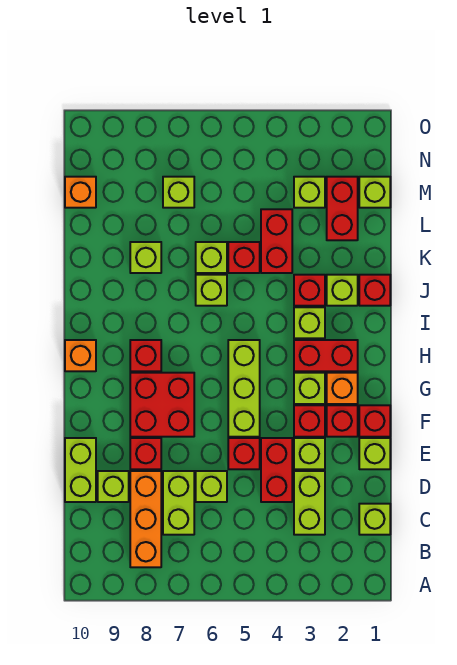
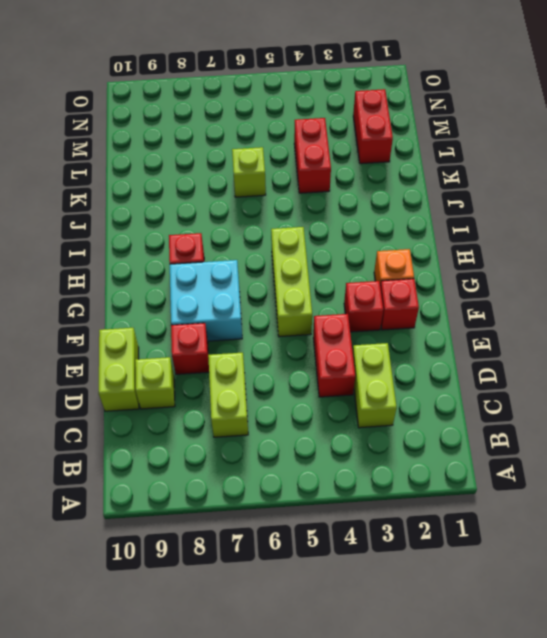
cyan brick F7:G8 level 1 -> red brick F7:G8 level 1
none -> orange brick B8:D8 level 1
none -> lime brick C1 level 1
none -> lime brick D6 level 1
none -> lime brick E1 level 1

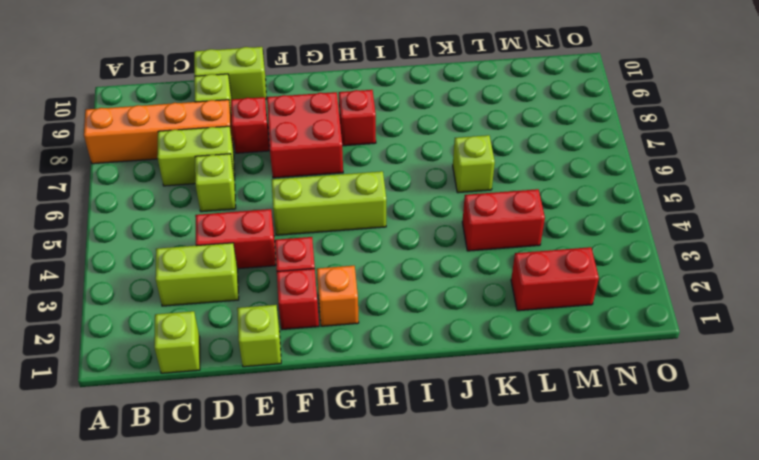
orange brick A8:D8 level 1 -> orange brick B8:D8 level 1
none -> lime brick E3 level 1
none -> red brick E5 level 1
none -> red brick F1 level 1
none -> lime brick G3 level 1

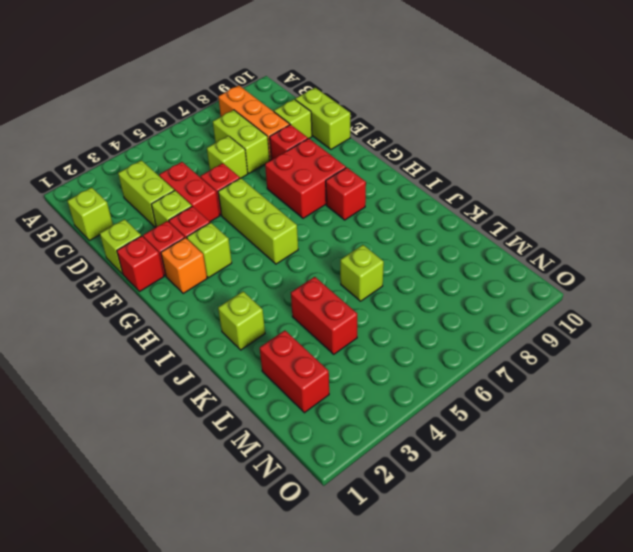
none -> red brick H2:H3 level 1
none -> orange brick H10 level 1
none -> lime brick I3 level 1
none -> red brick J1 level 1

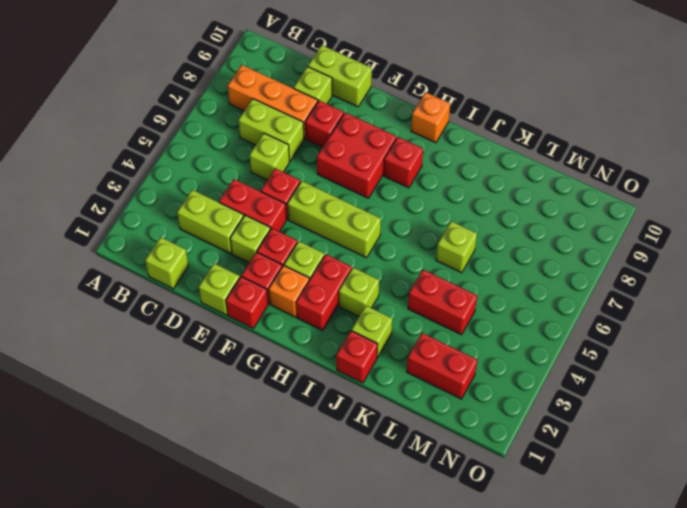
none -> red brick J3 level 1
none -> lime brick J6 level 1
none -> red brick K5 level 1
none -> lime brick K8 level 1

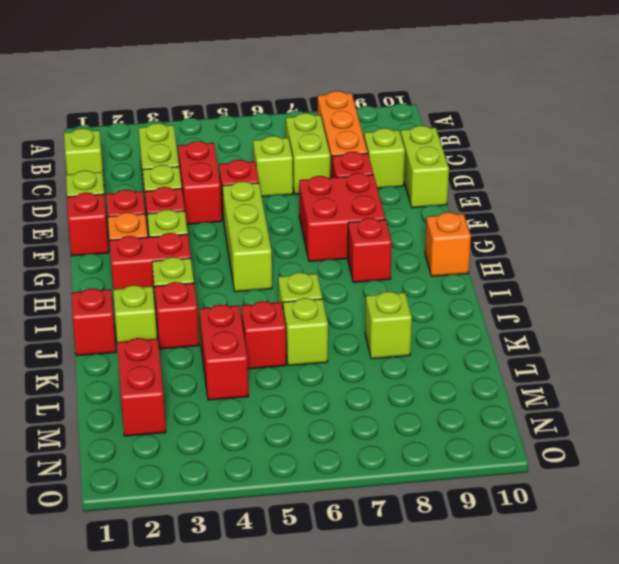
none -> lime brick M1 level 1
none -> lime brick M3 level 1
none -> lime brick M7 level 1
none -> orange brick M10 level 1

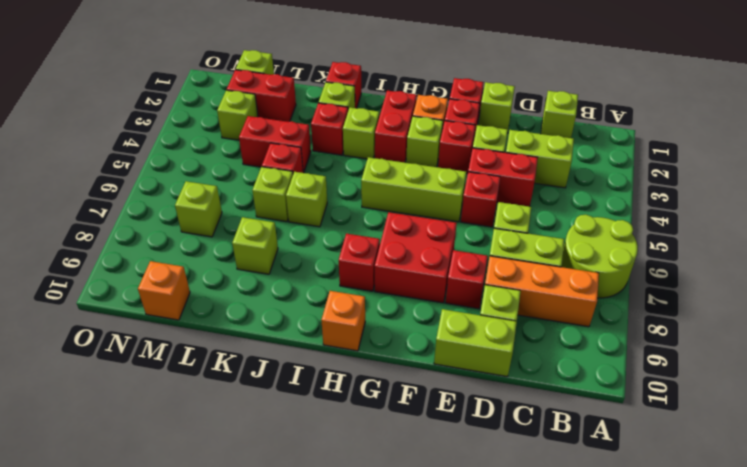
lime round brick A6:B7 level 1 -> none

